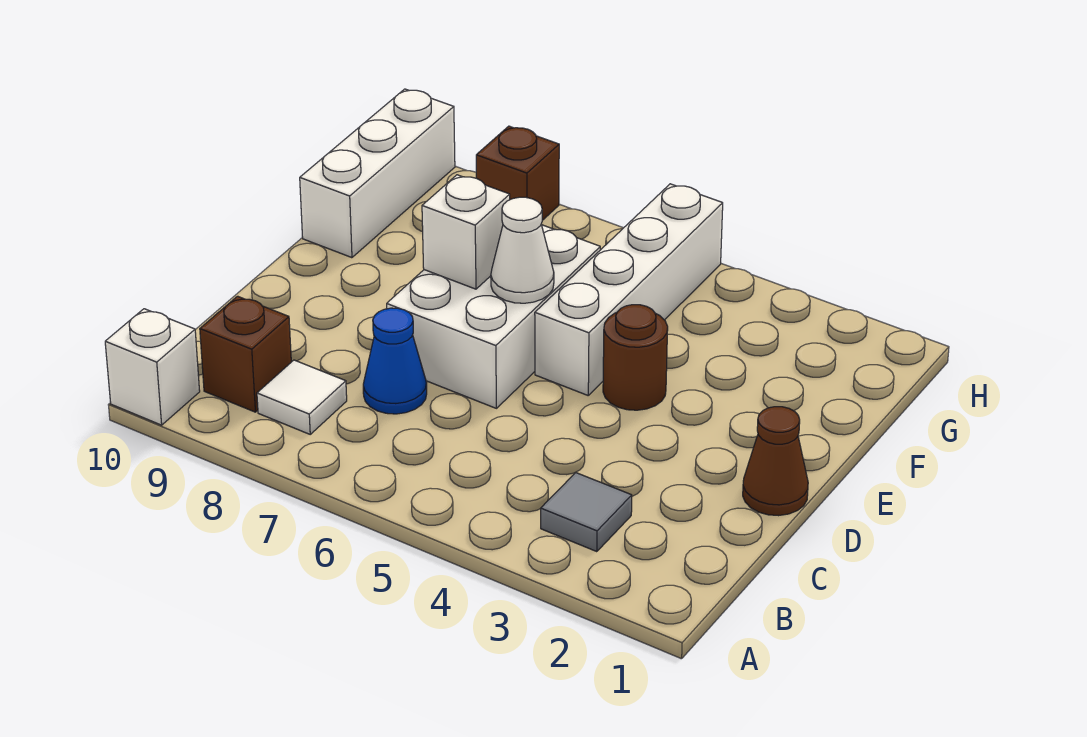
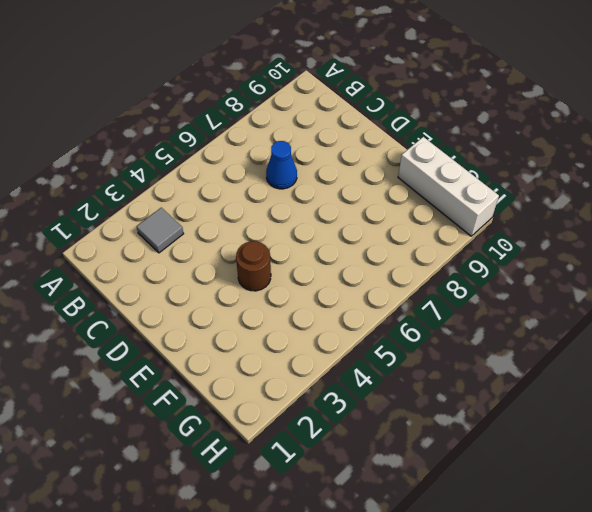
none -> white brick A10 level 1
none -> white tile B8 level 1
none -> brown brick B9 level 1

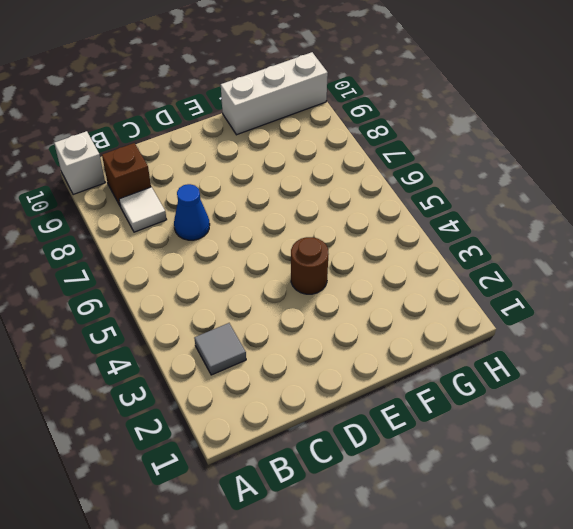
none -> brown cone D1 level 1
none -> white brick D6:F7 level 1
none -> white brick E5:H5 level 1

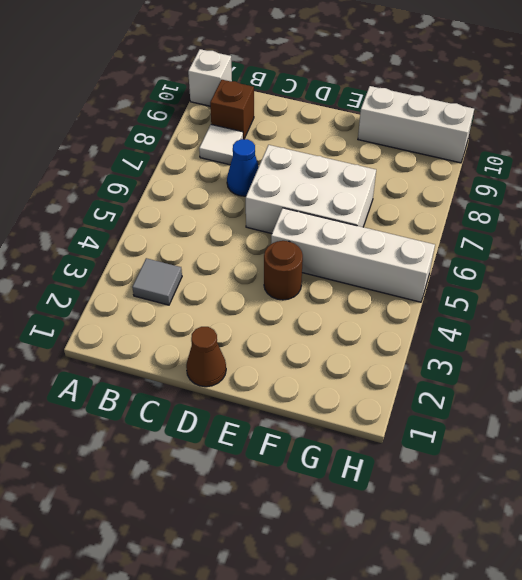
none -> brown brick H8 level 1
none -> white cone E6 level 2
none -> white brick E7 level 2

